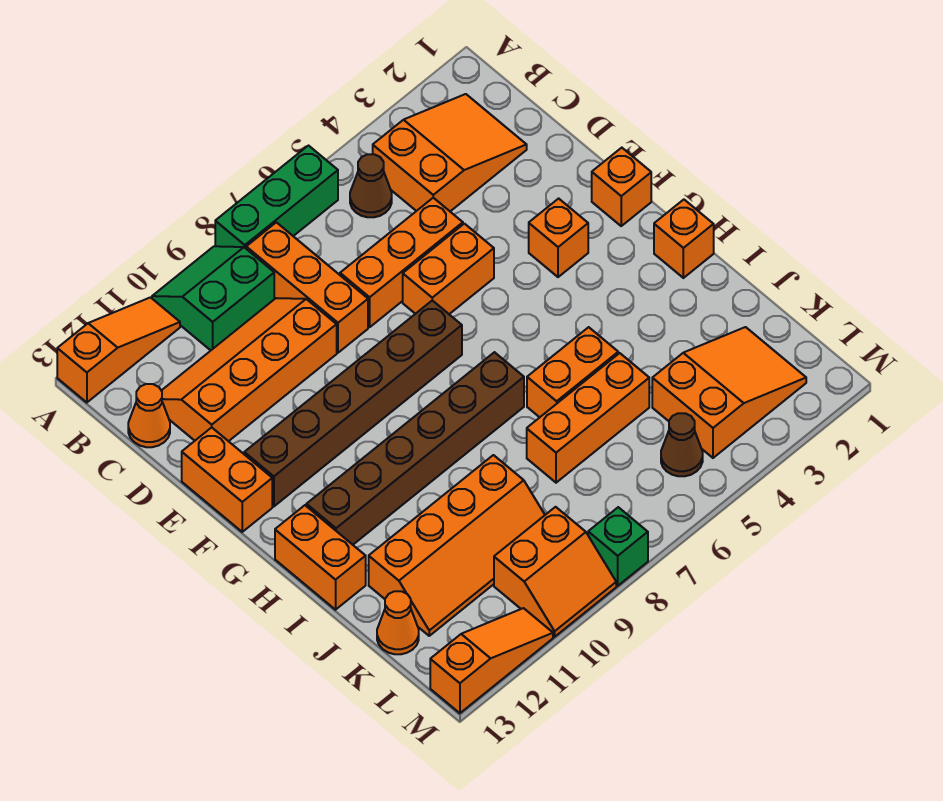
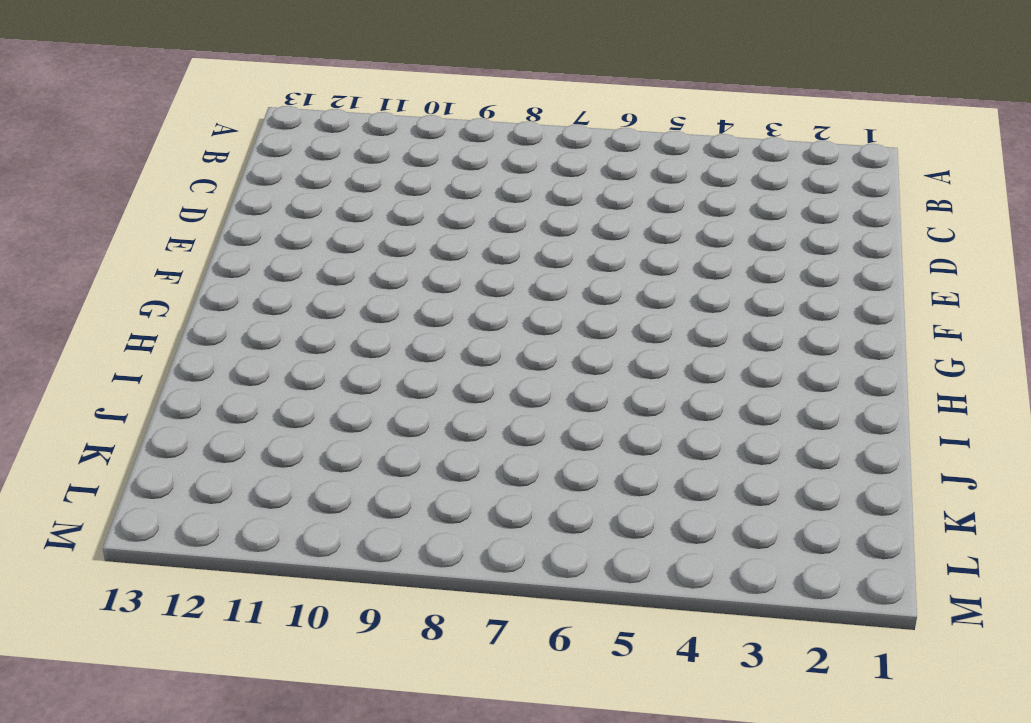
none -> green brick A6:A8 level 1
none -> green slope A9:B10 level 1 top B
none -> orange slope A11:A13 level 1 top 13

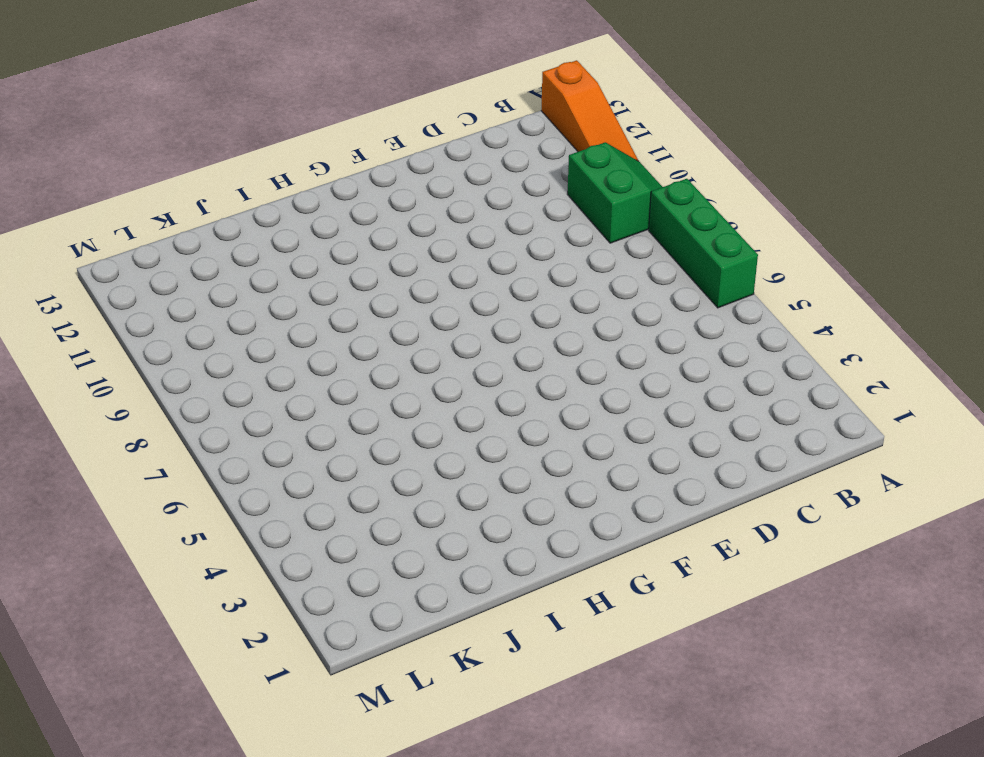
none -> orange slope B2:C4 level 1 top 4
none -> brown cone B5 level 1
none -> orange brick B8:D8 level 1

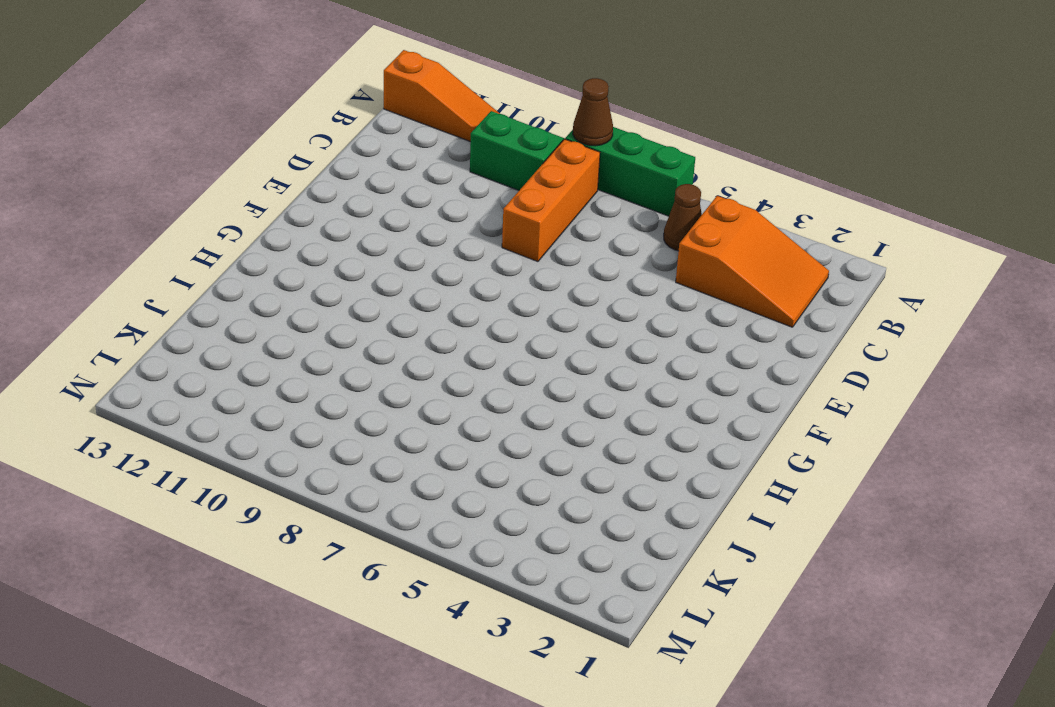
brown cone A8 level 2 -> brown cone L5 level 1
none -> orange slope C9:D12 level 1 top D
none -> orange cone C13 level 1
none -> orange brick D5:D7 level 1

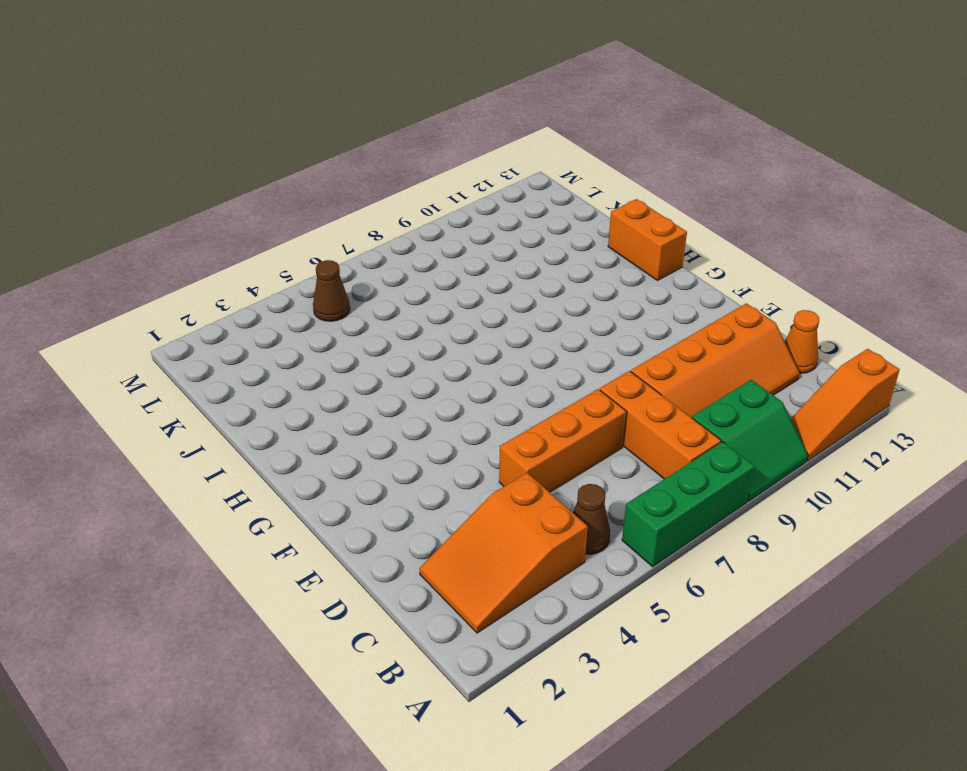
none -> orange brick E5:E6 level 1
none -> orange brick E13:F13 level 1
none -> orange brick F1 level 1

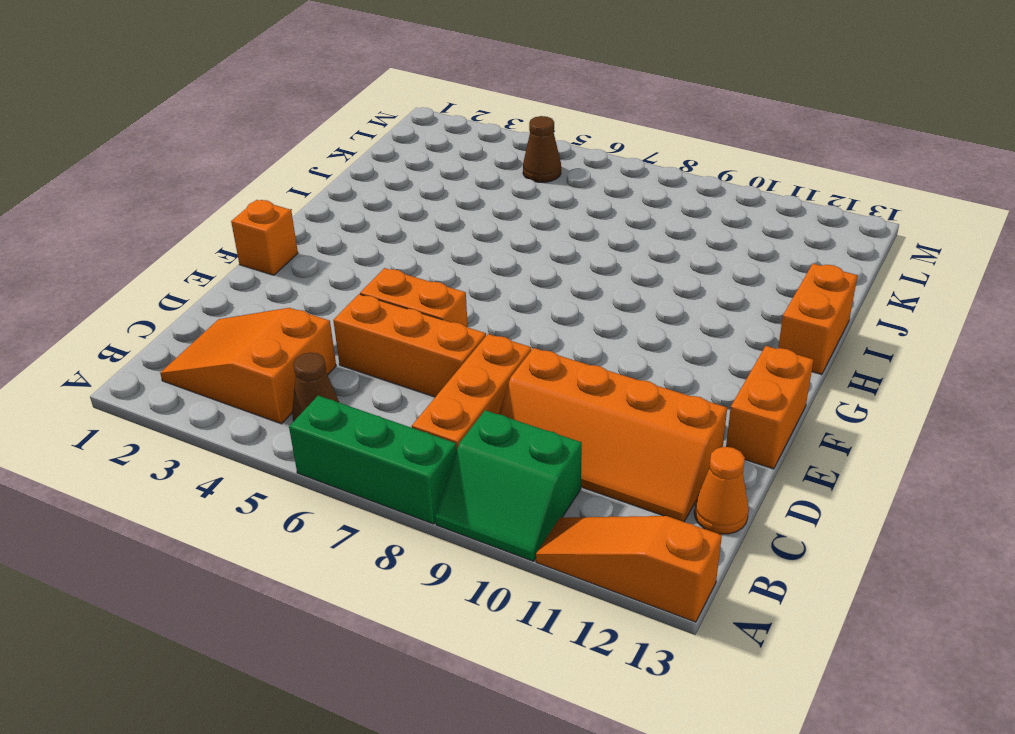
none -> orange brick F3 level 1
none -> brown brick F7:F12 level 1
none -> orange brick H1 level 1

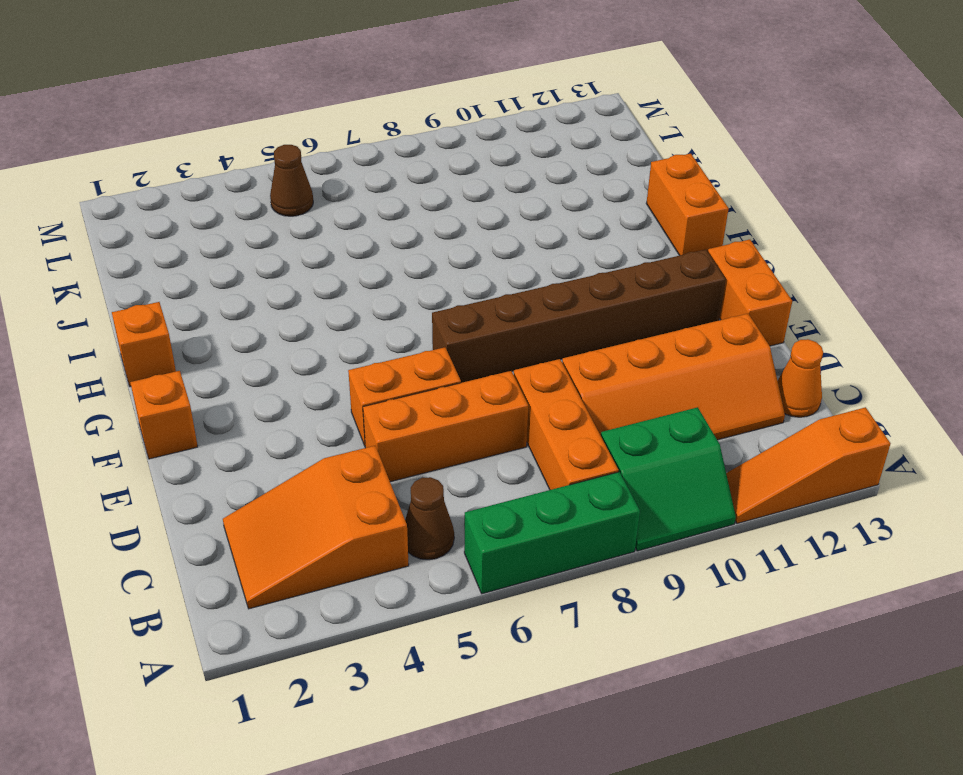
none -> orange brick F3 level 1
none -> brown brick H7:H12 level 1
none -> orange brick I5:I6 level 1

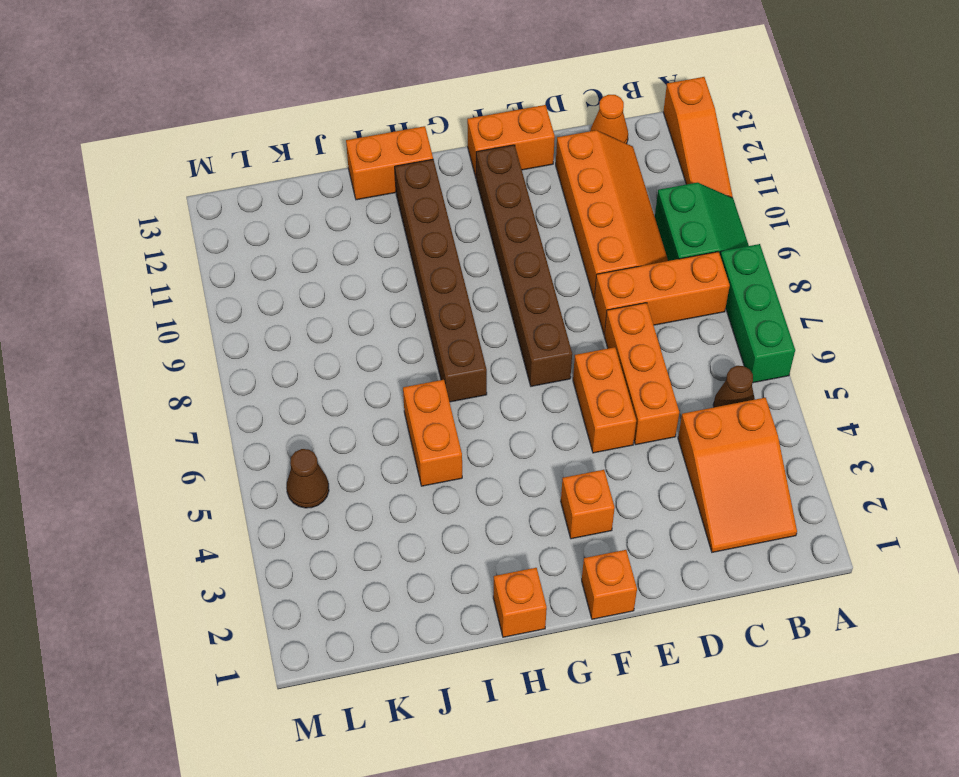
none -> orange brick J5:J7 level 1
none -> orange slope J9:K12 level 1 top J
none -> orange slope K2:L4 level 1 top 4

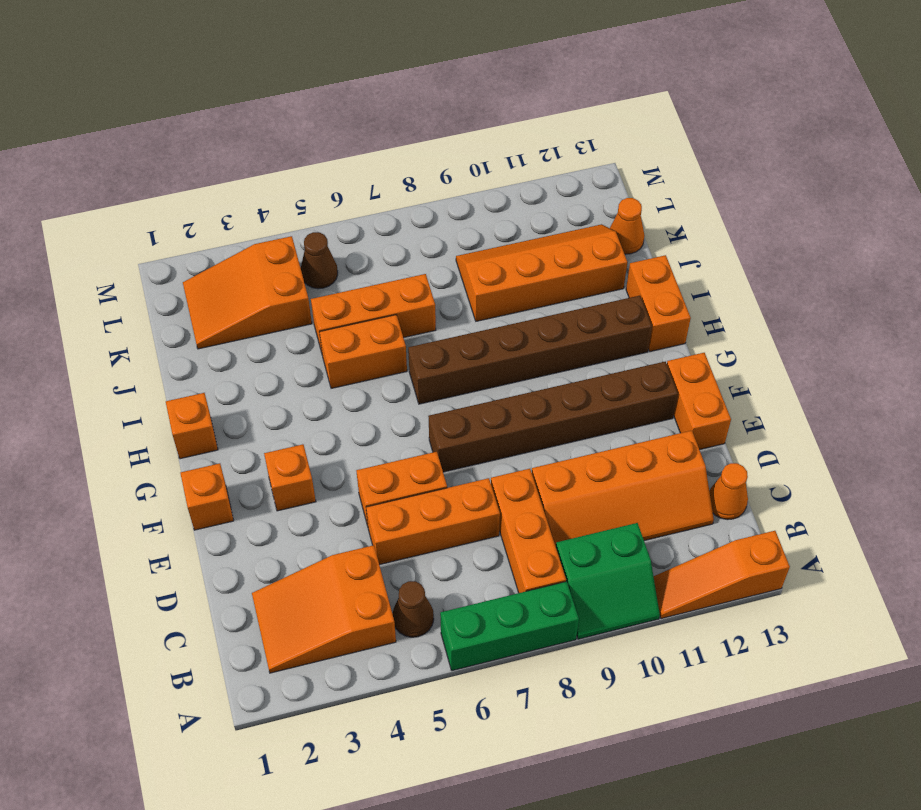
none -> orange slope L9:M10 level 1 top L
none -> green brick M8 level 1
none -> orange slope M11:M13 level 1 top 13

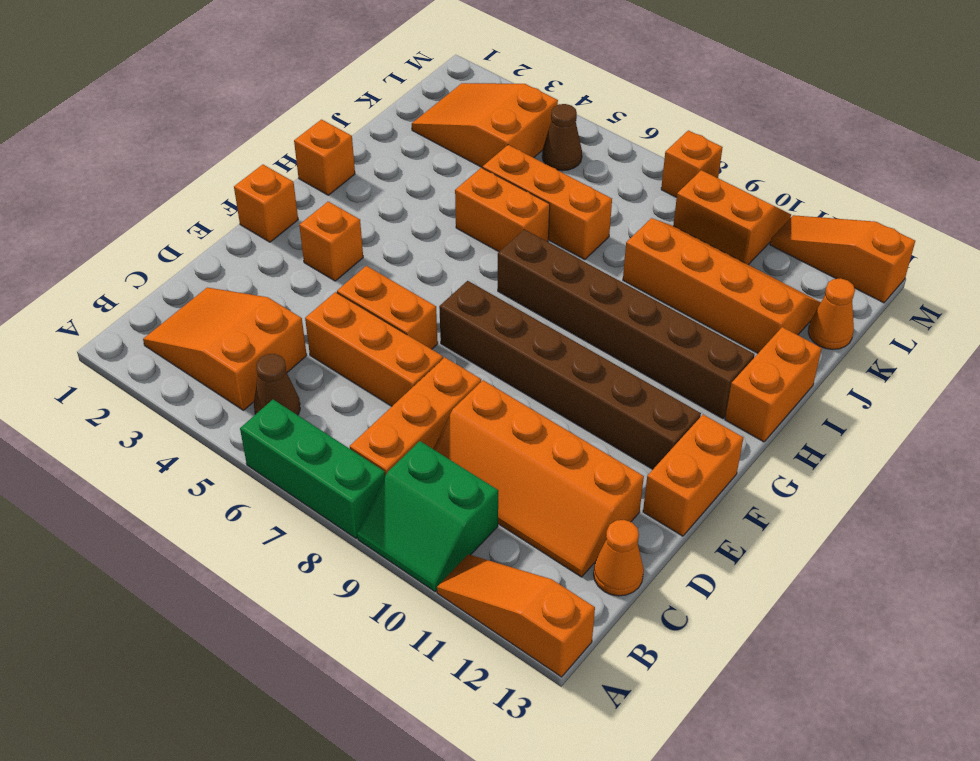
orange brick M8 level 1 -> green brick M8 level 1

